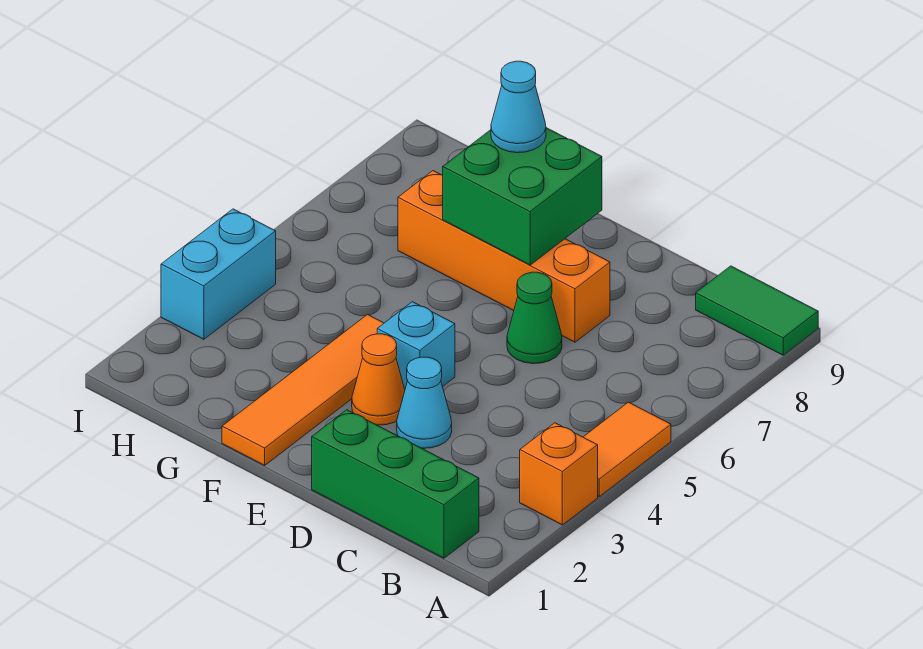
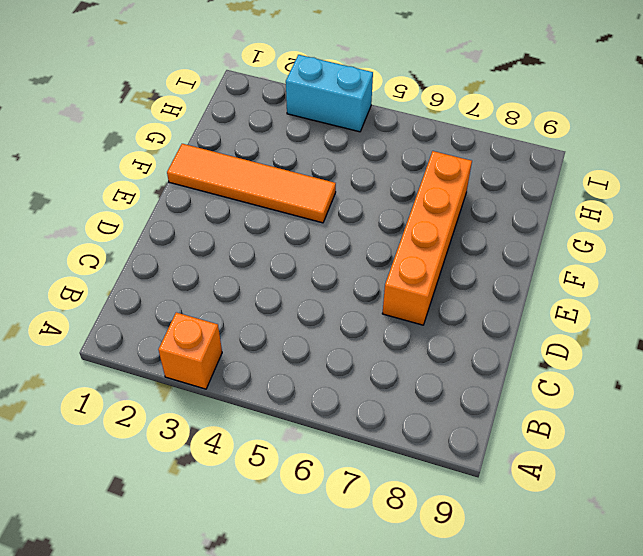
none -> orange tile A4:A5 level 1
none -> green tile A9:B9 level 1
none -> green brick B1:D1 level 1

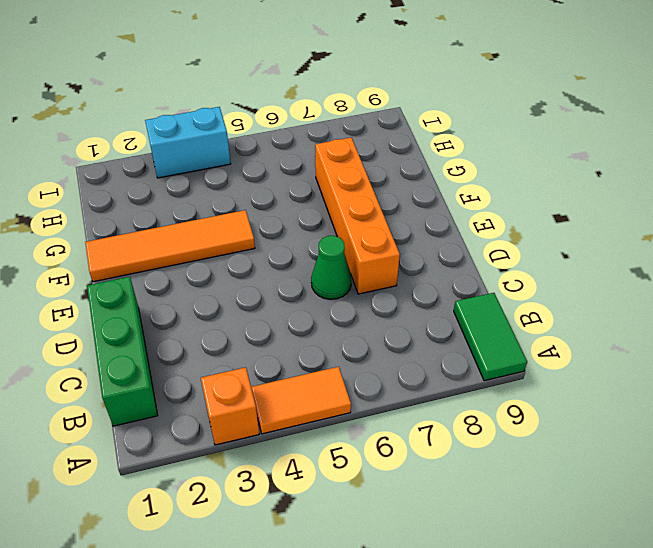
none -> cyan cone D3 level 1
none -> orange cone E3 level 1
none -> cyan brick E4 level 1

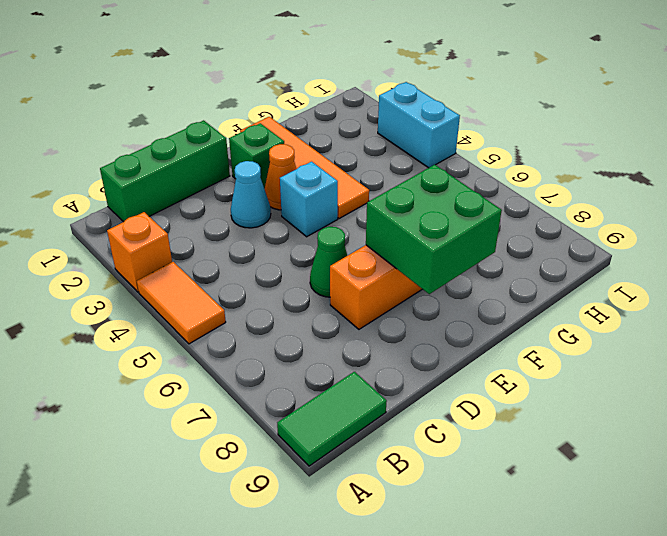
green brick E2 level 1 -> none
none -> cyan cone F8 level 3

